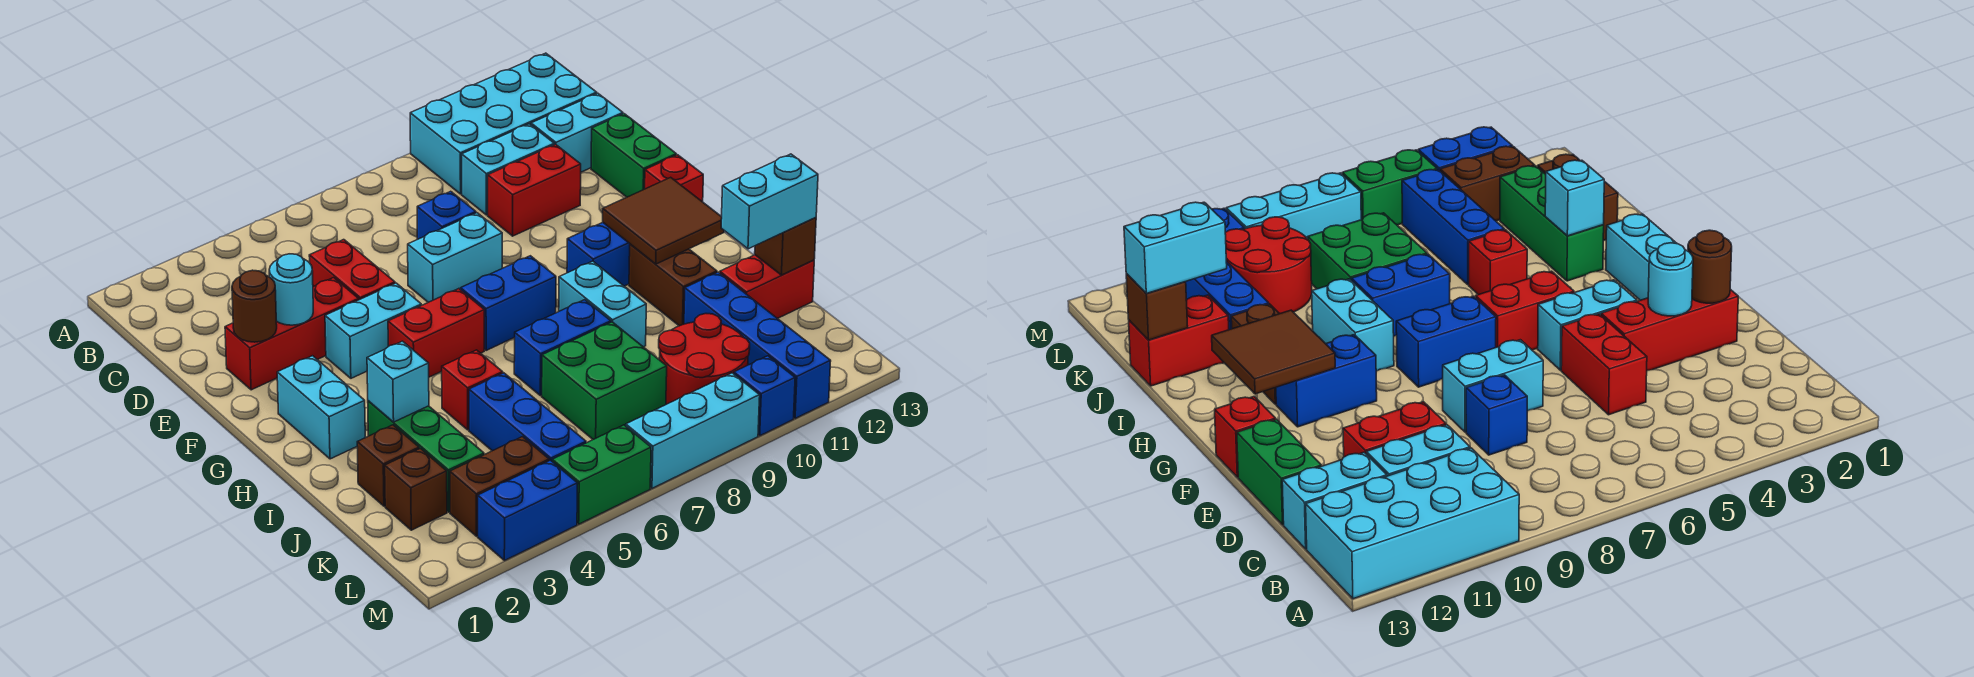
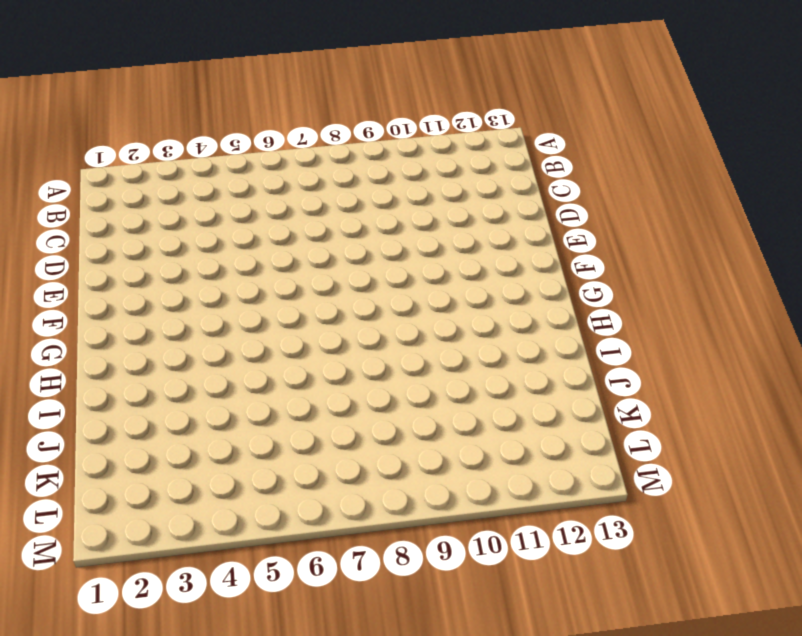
none -> cyan brick A10:B13 level 1
none -> cyan brick C10:C11 level 1
none -> cyan brick C12:C13 level 1
none -> red brick D5:E5 level 1

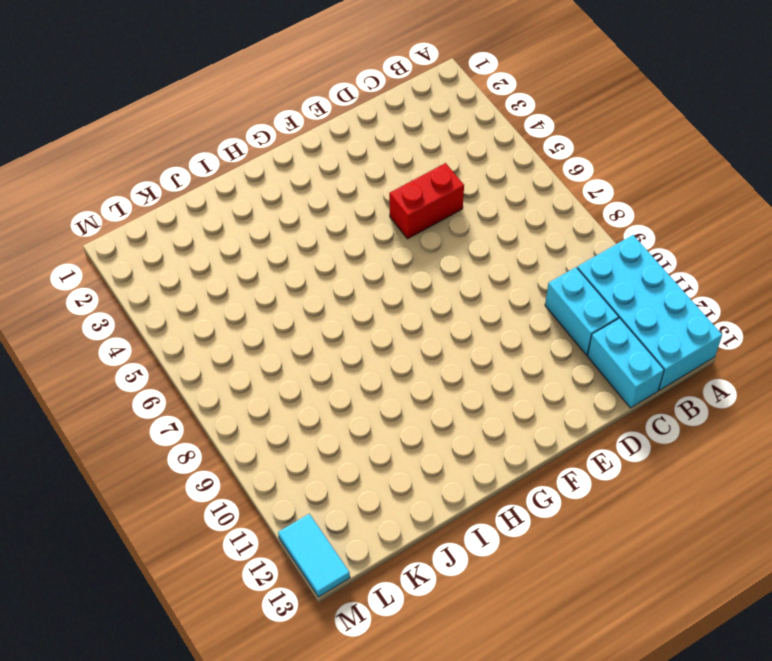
cyan tile M12:M13 level 1 -> none
none -> blue brick D8 level 1
none -> red brick D10:D11 level 1
none -> green brick D13:E13 level 1
none -> red brick E2:E4 level 1

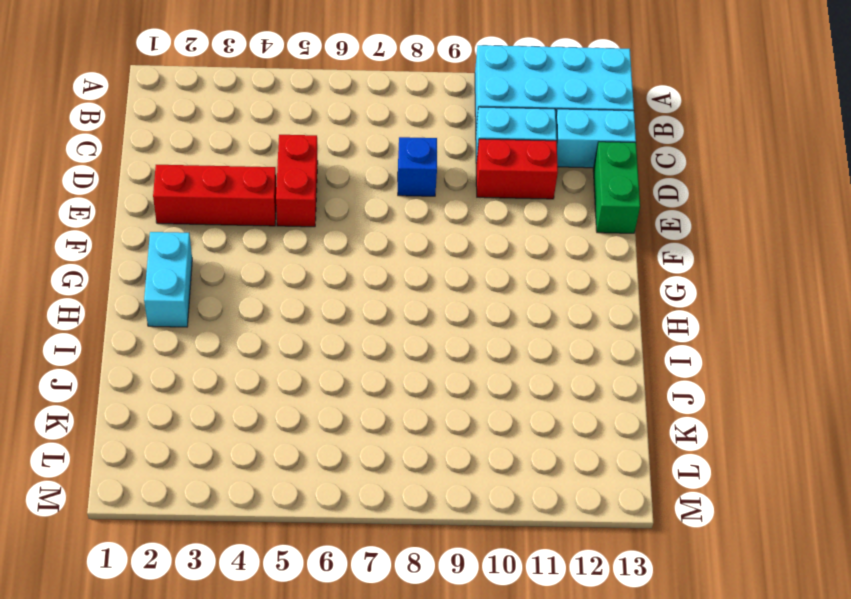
none -> cyan brick E7:E8 level 1
none -> cyan brick F4:F5 level 1
none -> red brick F13 level 1
none -> red brick G5:G6 level 1

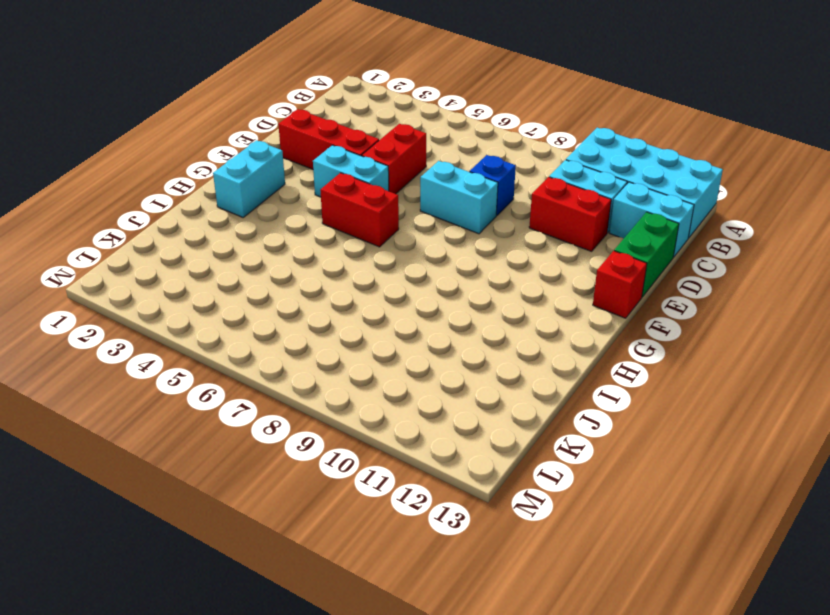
none -> blue brick G7:G8 level 1
none -> blue brick G10:G11 level 1
none -> cyan brick H9:I9 level 1
none -> brown brick H11:I11 level 1

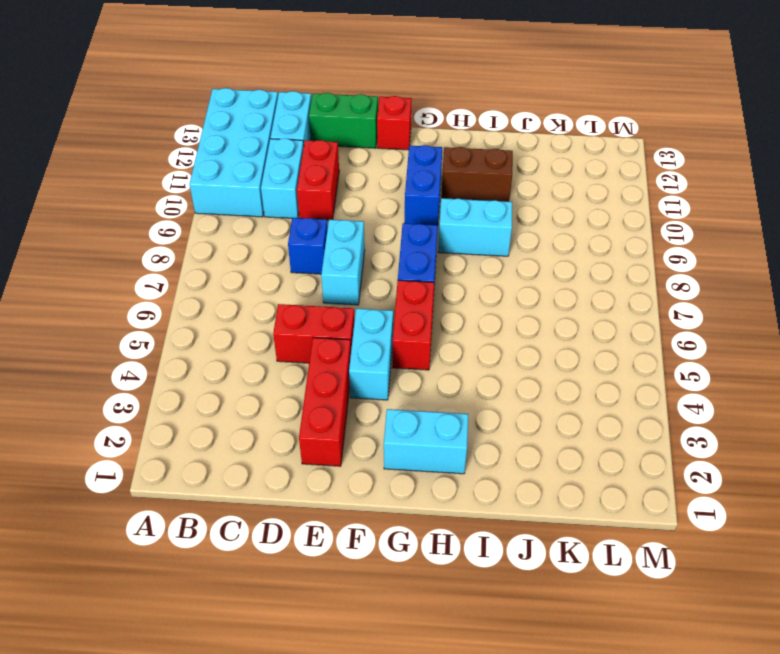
none -> green brick I3:K3 level 1
none -> red brick I5 level 1
none -> blue brick I7:I8 level 1
none -> brown brick J2 level 1

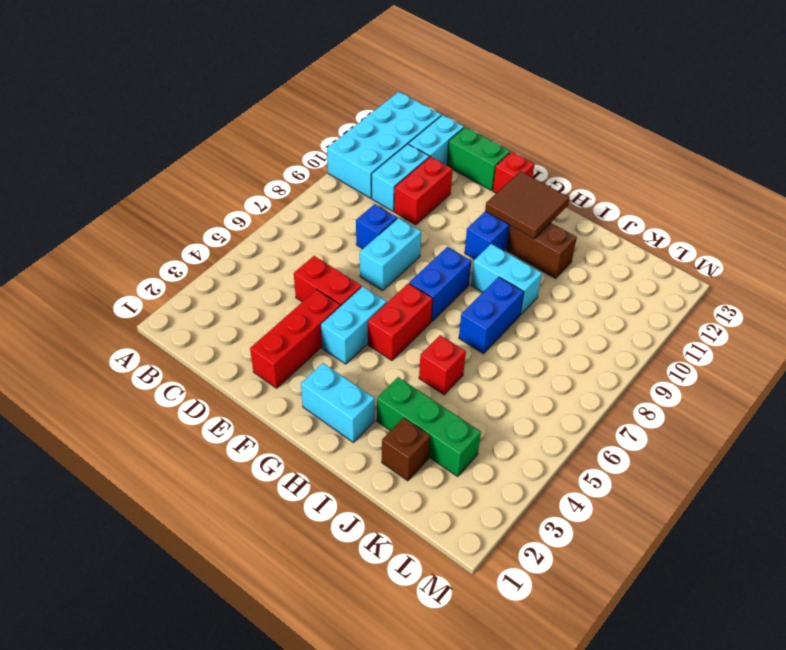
none -> blue brick J5:L5 level 1
none -> green brick J7:K8 level 1
none -> blue brick J11:M11 level 1
none -> red brick J12:J13 level 1

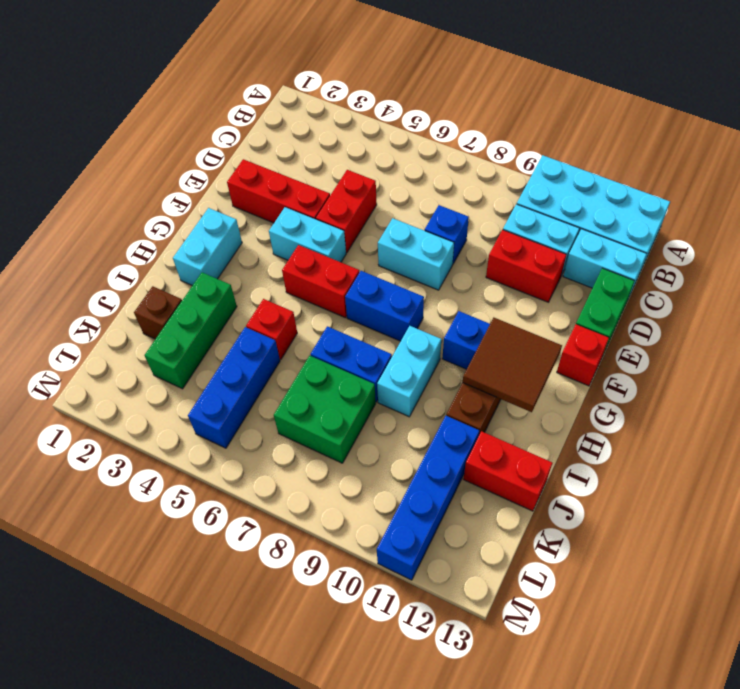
none -> brown brick K2 level 1
none -> red round brick K9:L10 level 1
none -> brown brick L3:L4 level 1
none -> blue brick M3:M4 level 1

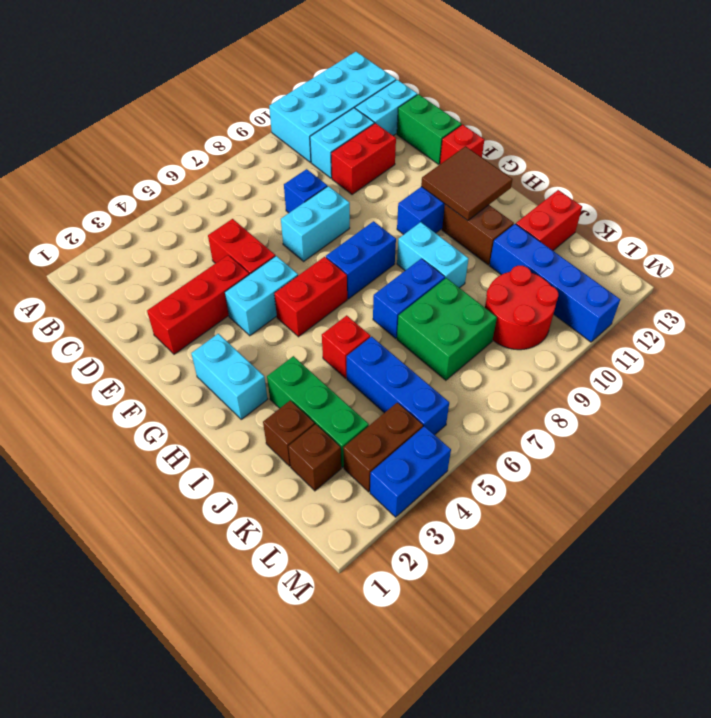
none -> green brick M5:M6 level 1
none -> cyan brick M7:M9 level 1
none -> blue brick M10 level 1
none -> brown round brick E2 level 2

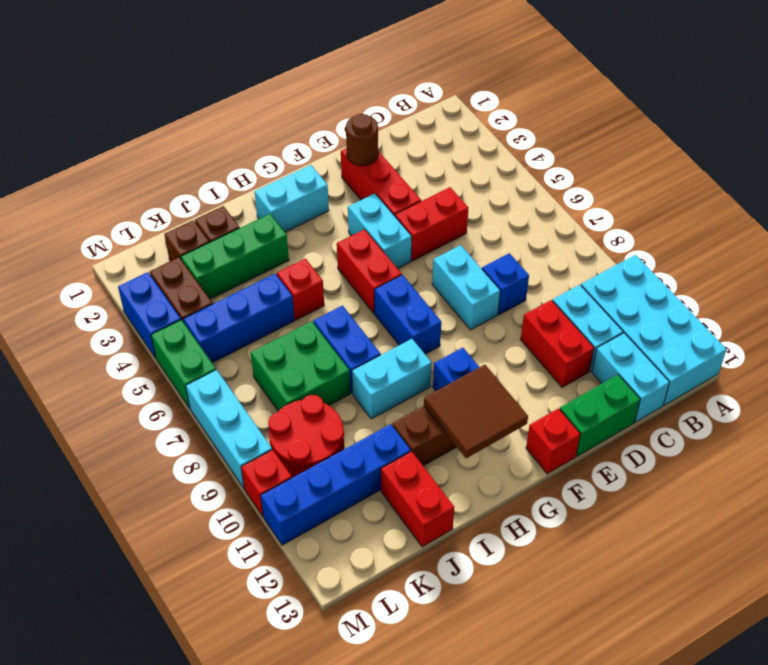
red brick M10 level 1 -> blue brick M10 level 1
none -> cyan round brick E3 level 2
none -> cyan brick I3 level 2
none -> brown brick J13 level 2
none -> cyan brick J12:J13 level 3

